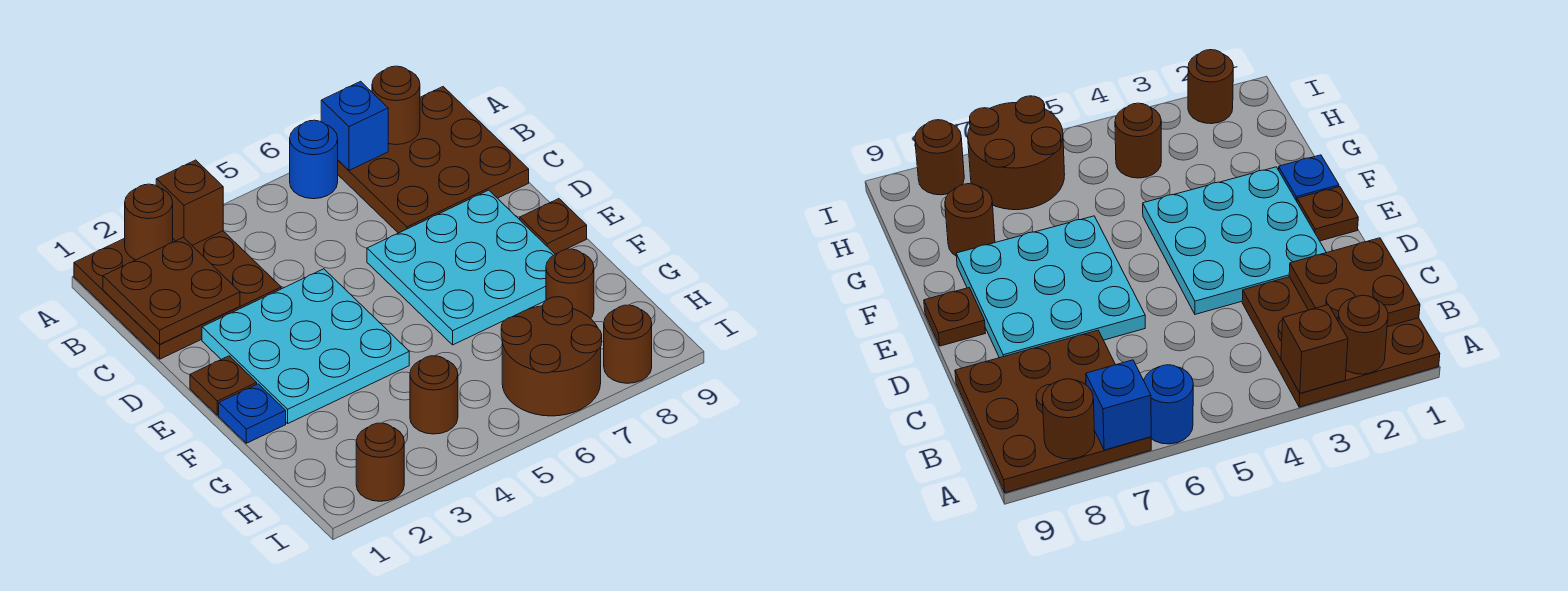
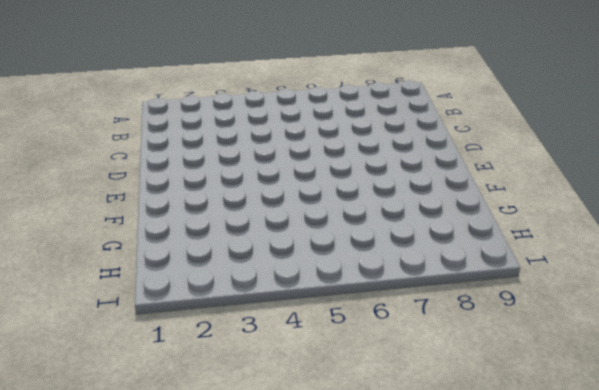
none -> brown plate A1:C3 level 1
none -> blue round brick A6 level 1
none -> brown plate A7:C9 level 1

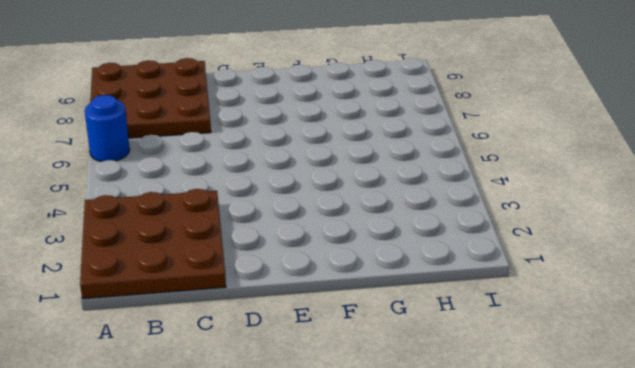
none -> cyan plate D2:F4 level 1
none -> cyan plate D6:F8 level 1
none -> brown plate E1 level 1

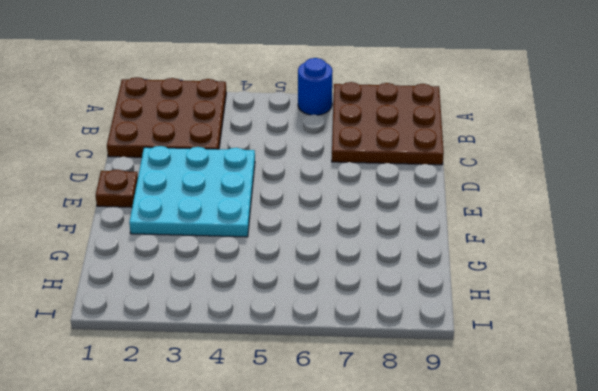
none -> cyan plate D6:F8 level 1
none -> brown plate E9 level 1
none -> blue plate F1 level 1

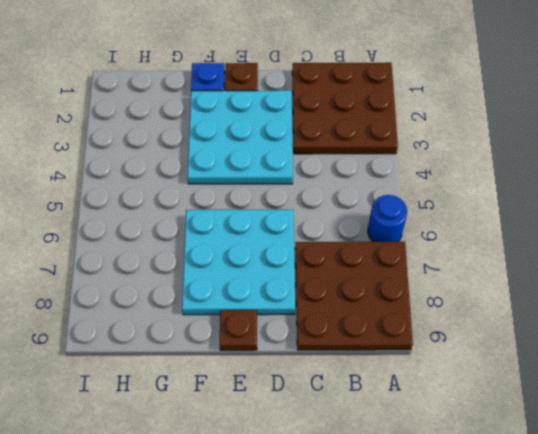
none -> brown round brick G8 level 1
none -> brown round brick H4 level 1
none -> brown round brick H6:I7 level 1

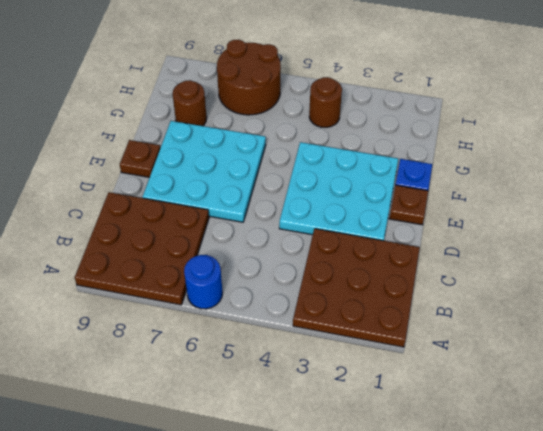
none -> brown round brick I2 level 1
none -> brown round brick I8 level 1
none -> brown round brick A2 level 2

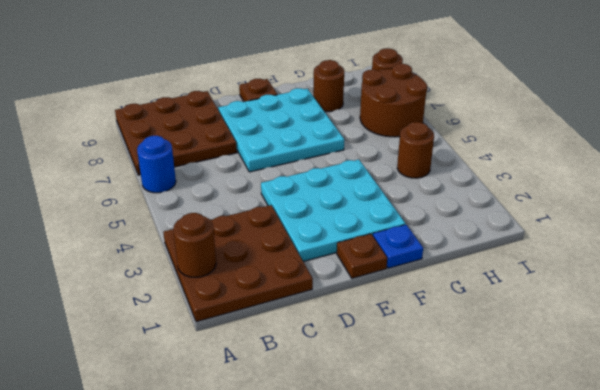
none -> brown round brick I2 level 1
none -> brown brick A3 level 2
none -> blue brick A7 level 2

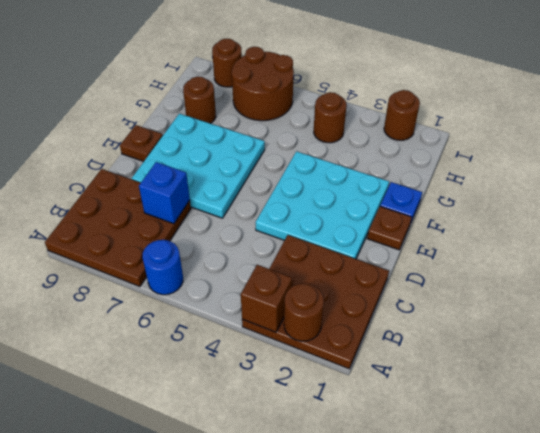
blue brick C7 level 2 -> blue brick A7 level 2
none -> brown round brick A8 level 2
none -> brown plate B1:C2 level 2

